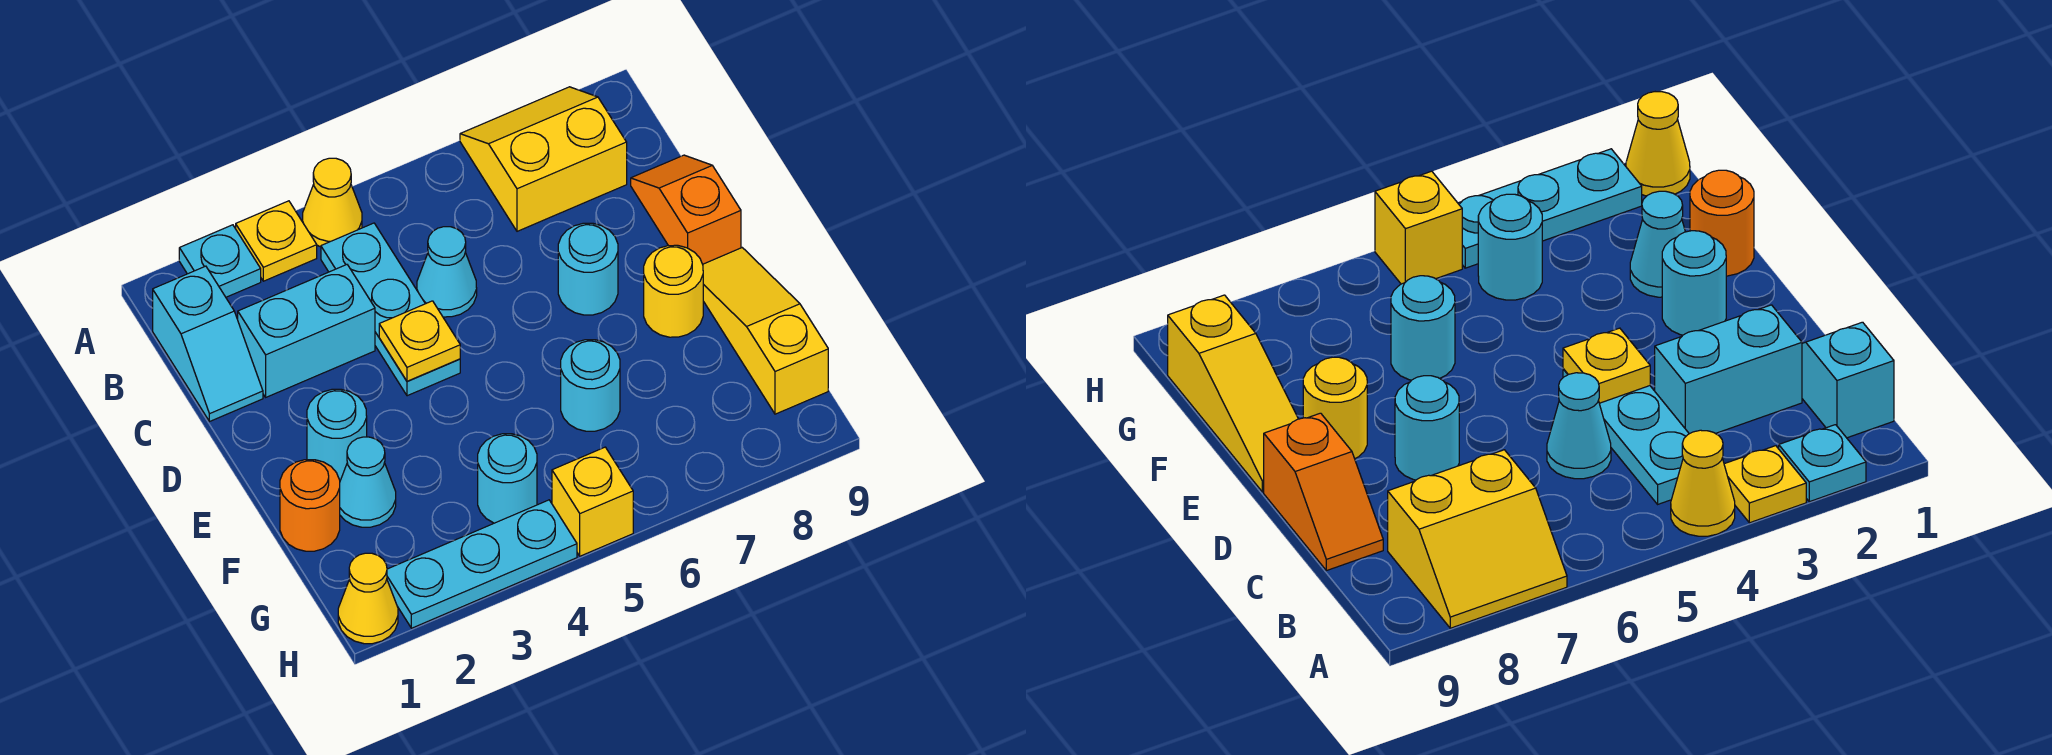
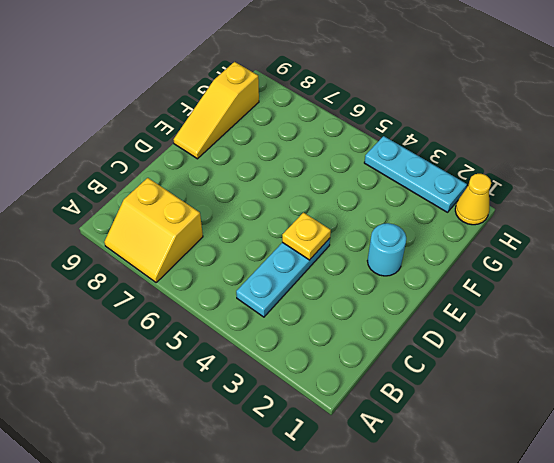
none -> cyan plate A2 level 1
none -> yellow plate A3 level 1
none -> yellow cone A4 level 1

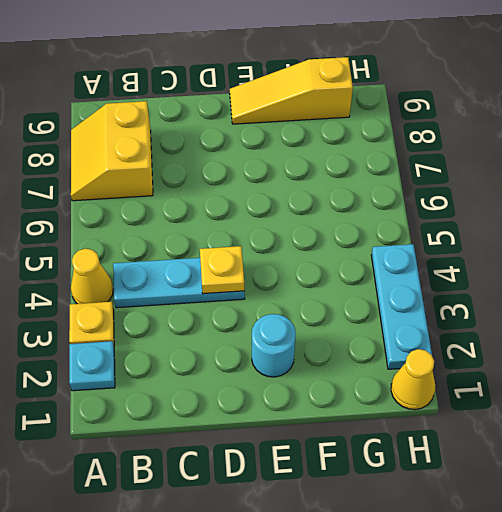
none -> cyan slope B1:C1 level 1 top B
none -> cyan brick C2:C3 level 1
none -> cyan cone C5 level 1

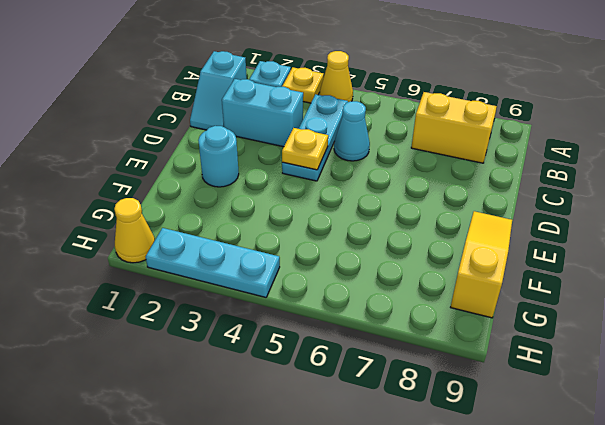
none -> orange slope C9:D9 level 1 top D
none -> cyan round brick D7 level 1
none -> yellow round brick E8 level 1

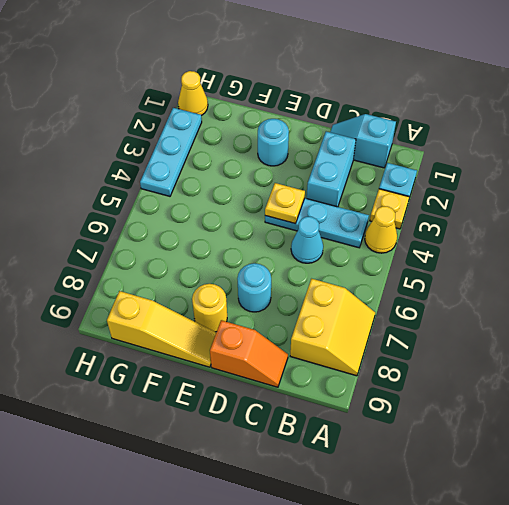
none -> orange round brick F1 level 1
none -> cyan cone F2 level 1
none -> cyan round brick F6 level 1

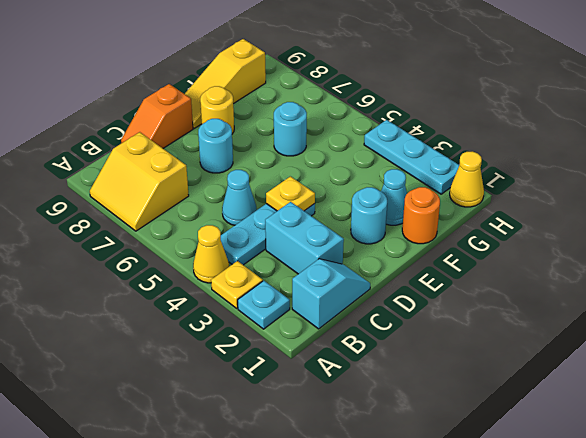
none -> cyan round brick G4 level 1
none -> yellow brick H5 level 1

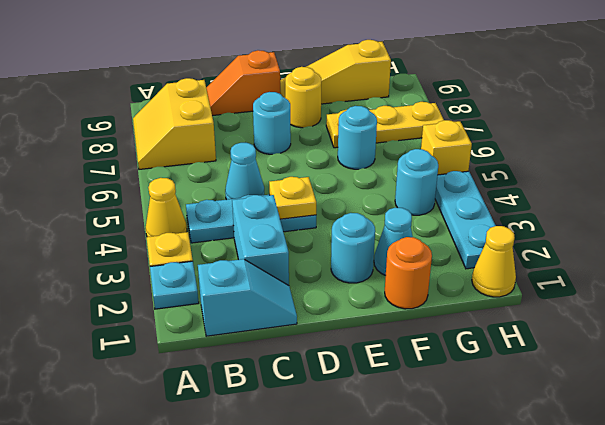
yellow plate F7:H7 level 1 -> none

